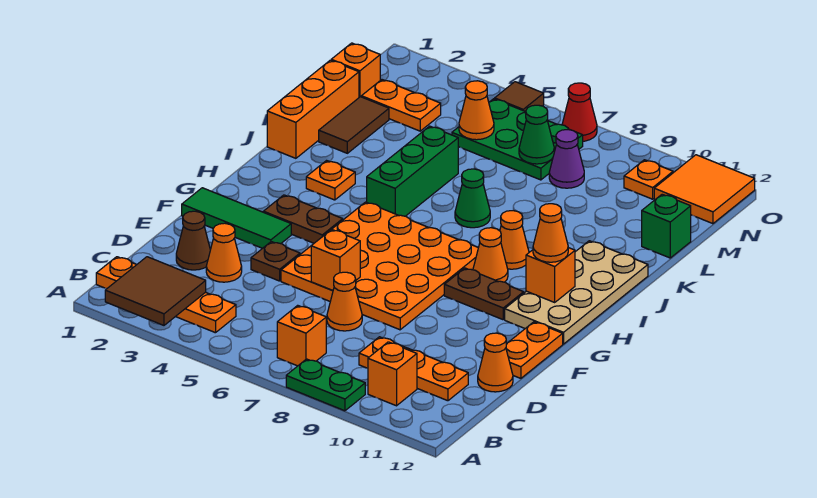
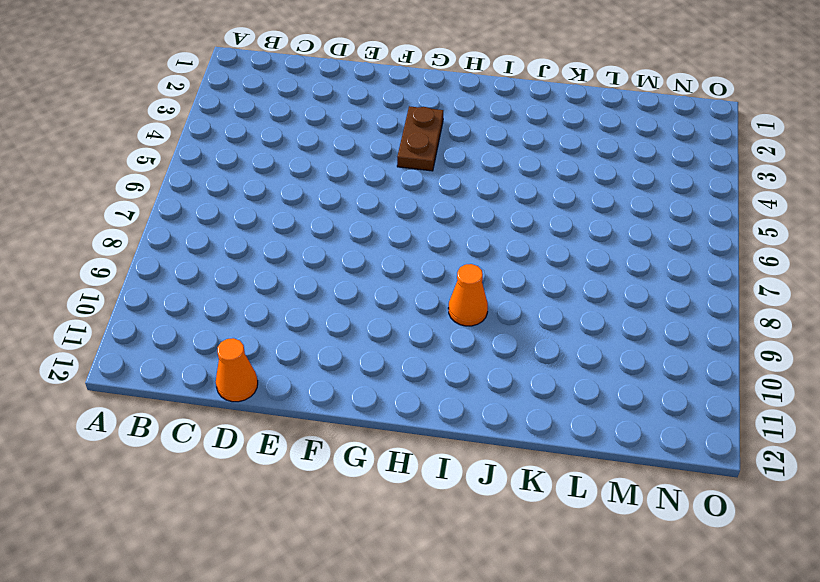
none -> green plate A8:A9 level 1
none -> orange plate B1:B4 level 1
none -> orange brick B7 level 1
none -> orange brick B10 level 1

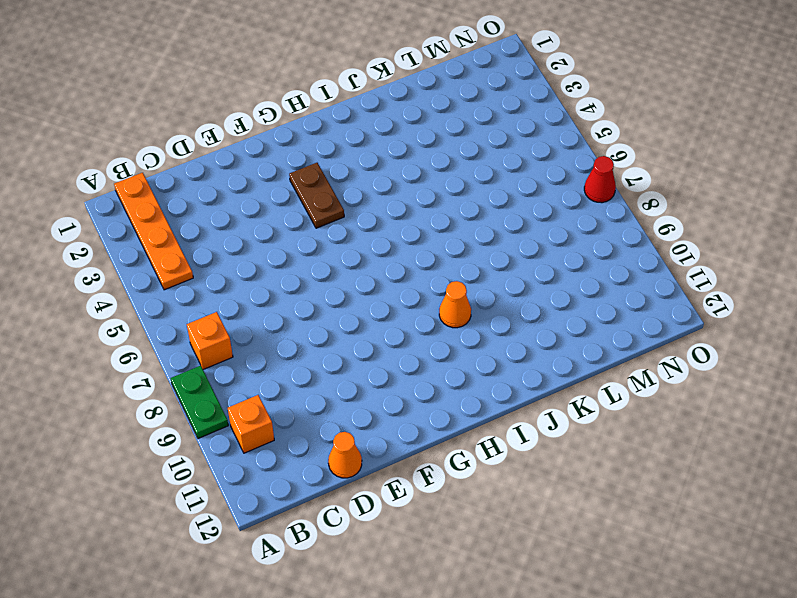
none -> orange plate C9:C11 level 1
none -> brown cone D2 level 1
none -> orange cone D3 level 1
none -> orange cone D7 level 1

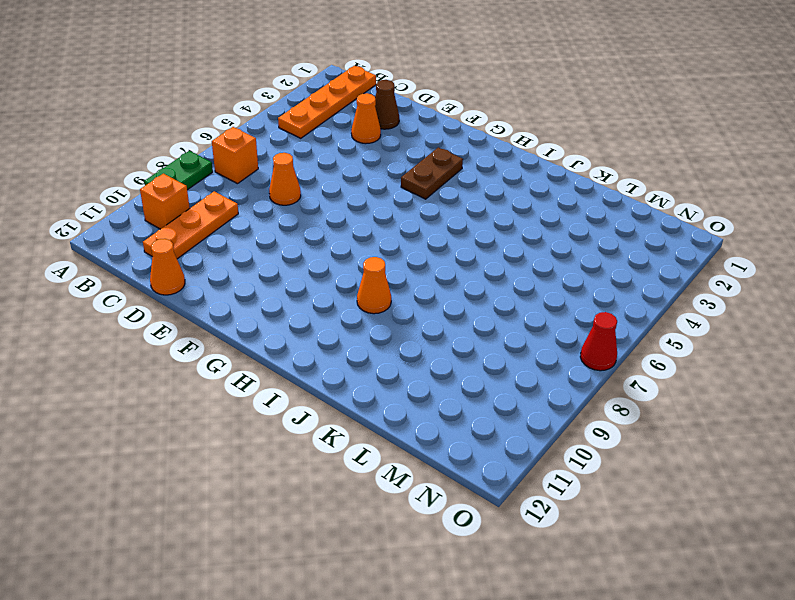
none -> brown plate E4 level 1
none -> orange plate E5:H8 level 1
none -> orange plate E12:F12 level 1
none -> green tile F1:F3 level 1

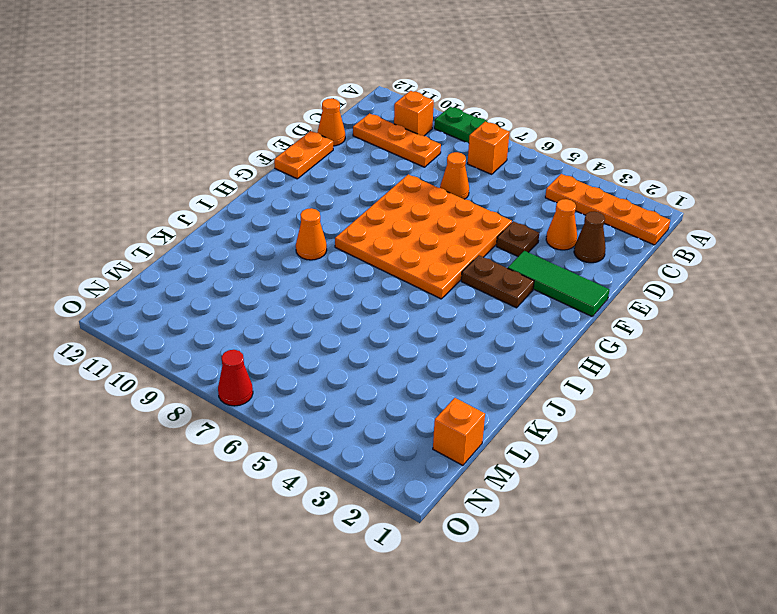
none -> brown plate G9:G10 level 1
none -> tan plate G11:J12 level 1
none -> orange cone H9 level 1
none -> orange plate I3 level 1

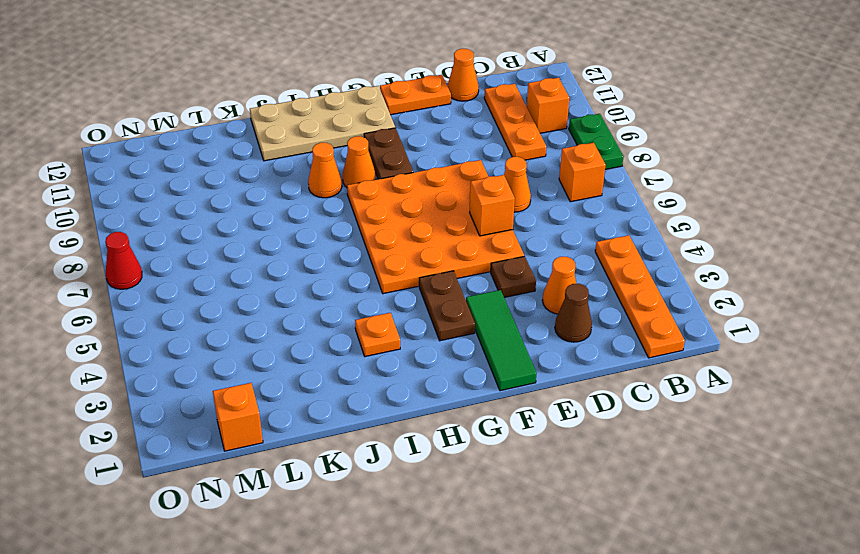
none -> green brick I5:K5 level 1
none -> orange brick J1:L1 level 1
none -> green cone J7 level 1
none -> brown tile K2:L2 level 1

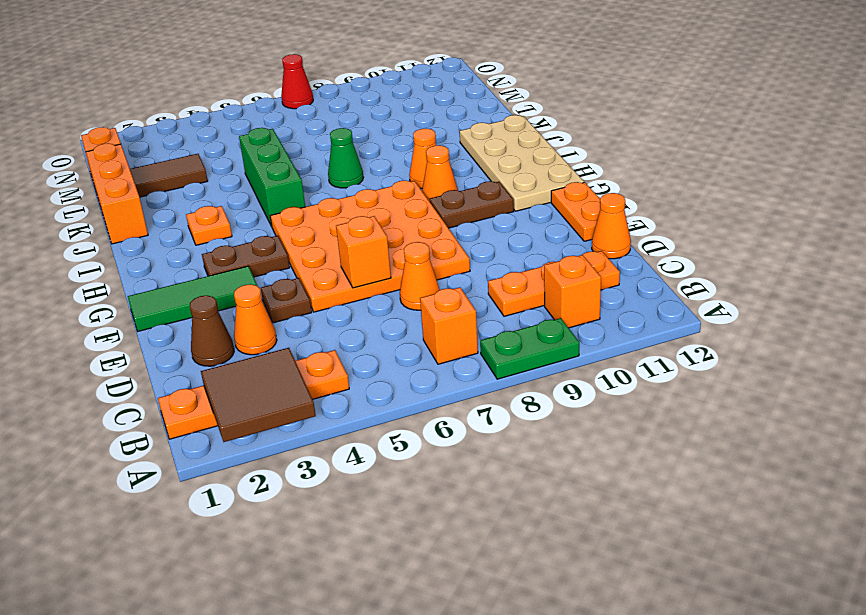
brown tile L2:L3 level 1 -> brown tile K2:L2 level 1
none -> green brick L12 level 1
none -> orange plate M2:M3 level 1
none -> green plate M5:N7 level 1
none -> purple cone M8 level 1

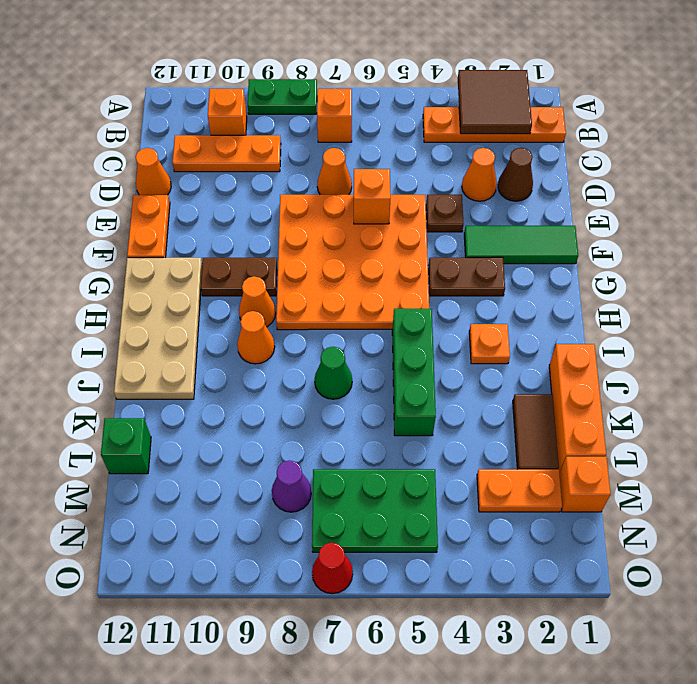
none -> orange plate N10 level 1
none -> orange tile N11:O12 level 1
none -> brown tile O5 level 1
none -> orange brick H11 level 2

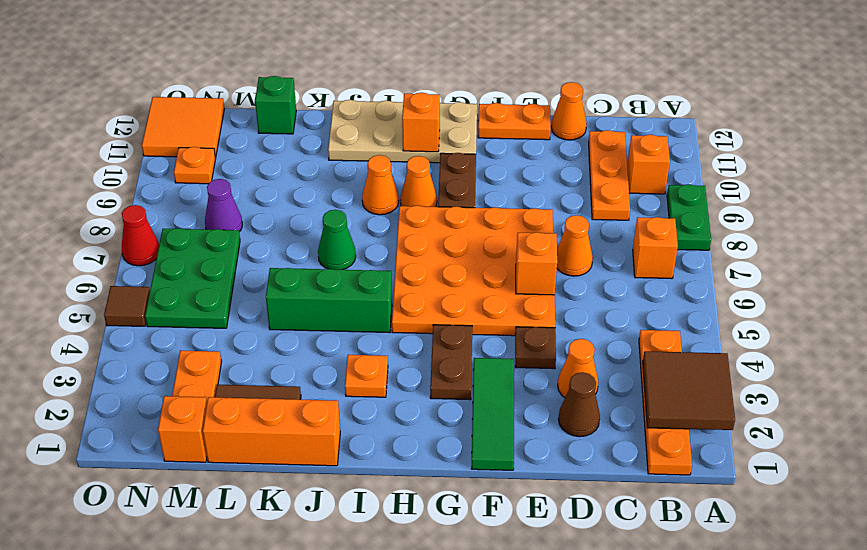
none -> orange cone M5 level 2
none -> green cone M7 level 2
none -> orange cone H11 level 3

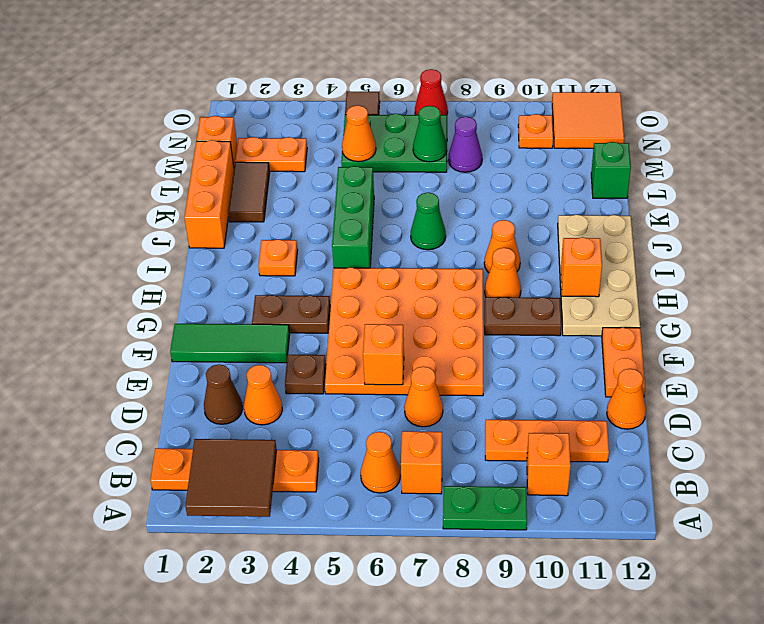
orange cone B6 level 1 -> orange cone H11 level 3

